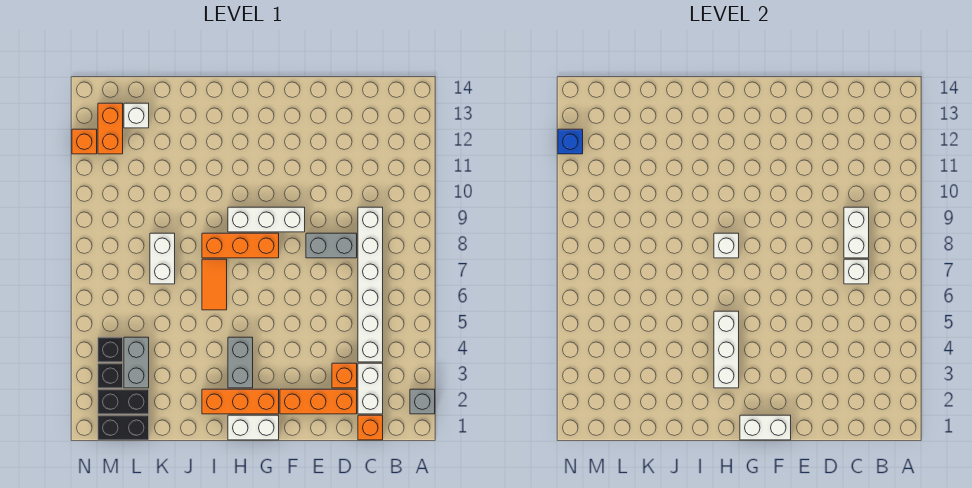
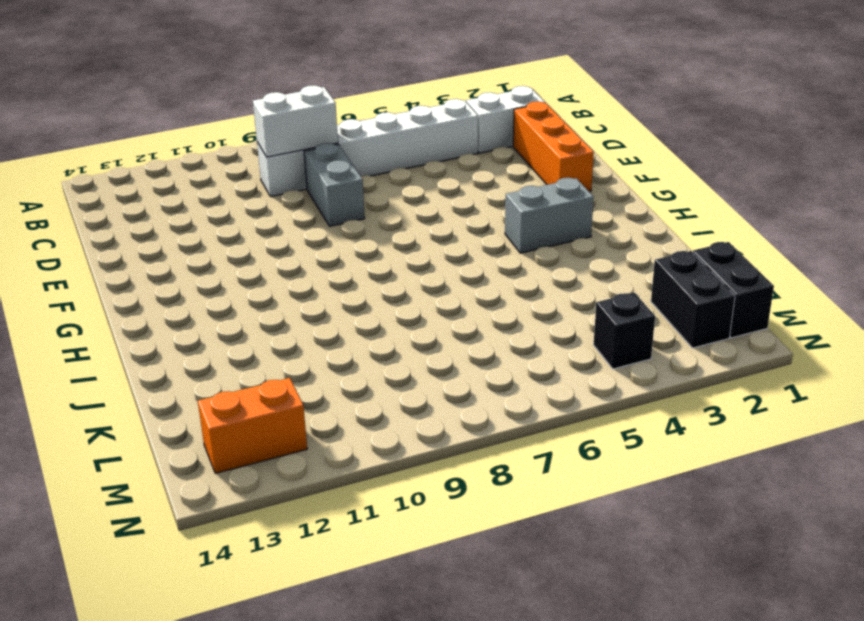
none -> grey brick A2 level 1
none -> orange brick C1 level 1
none -> orange brick D3 level 1

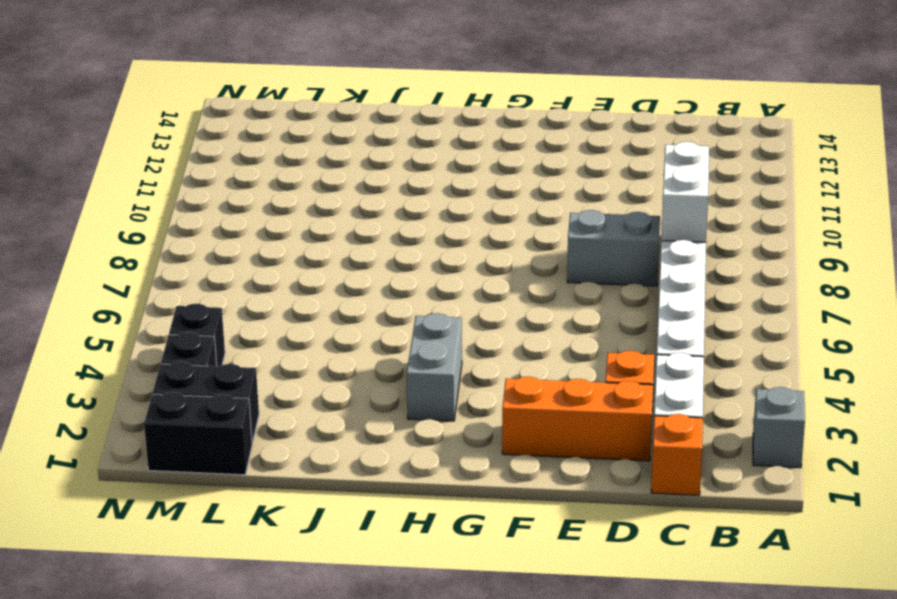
none -> white brick F9:H9 level 1
none -> white brick G1:H1 level 1
none -> orange brick G2:I2 level 1

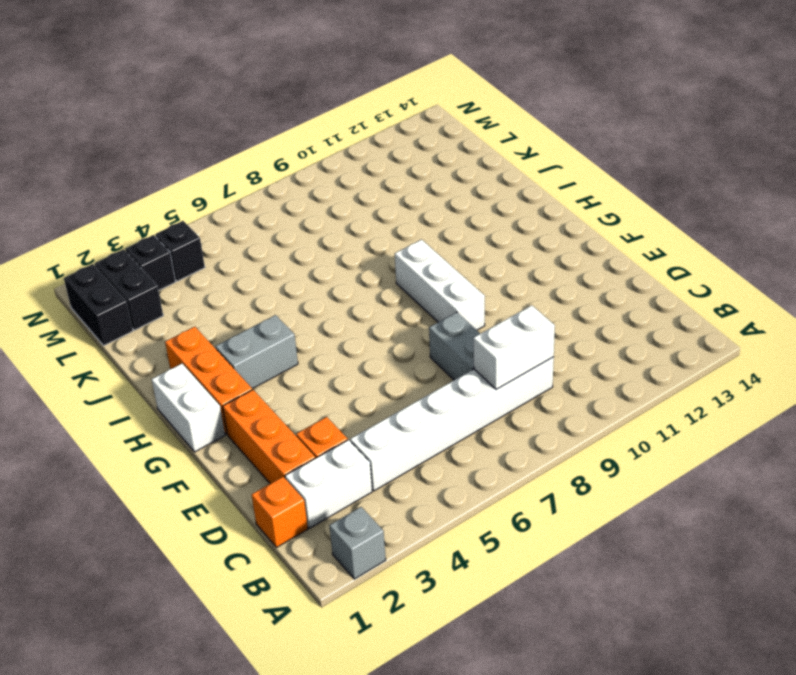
none -> orange brick G8:I8 level 1
none -> orange tile I6:I7 level 1
none -> white brick K7:K8 level 1

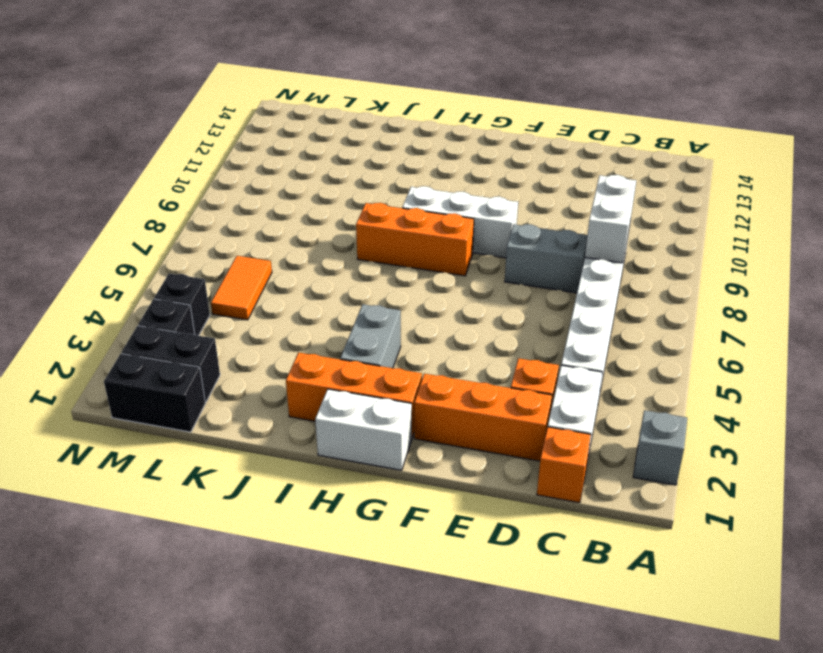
orange tile L5:L6 level 1 -> orange tile I6:I7 level 1
none -> white brick K7:K8 level 1
none -> grey brick L3:L4 level 1
none -> white brick L13 level 1

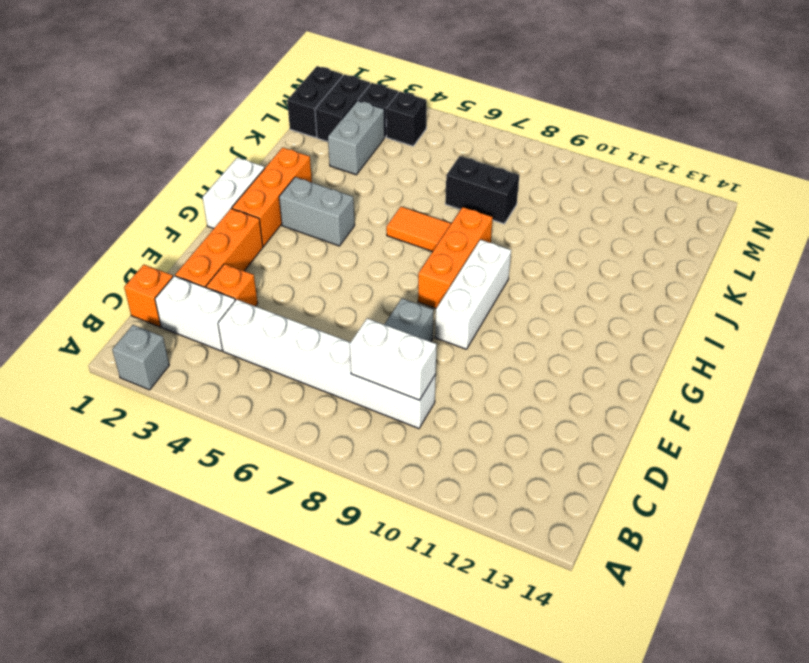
grey brick K3:L3 level 1 -> grey brick L3:L4 level 1
black brick K7:K8 level 1 -> white brick K7:K8 level 1
none -> white brick L13 level 1
none -> orange brick M12:M13 level 1
none -> orange brick N12 level 1

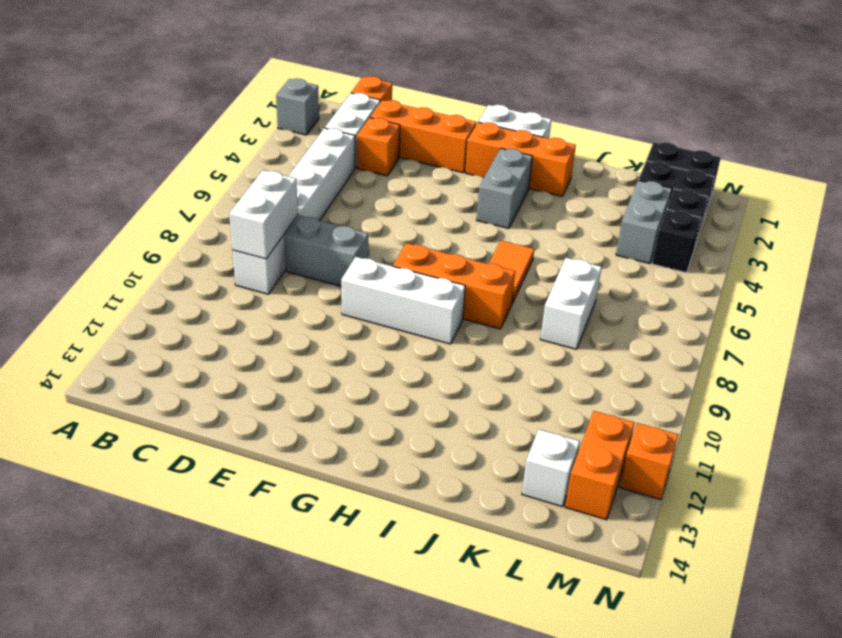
none -> white brick C7 level 2
none -> white brick F1:G1 level 2
none -> white brick H3:H5 level 2

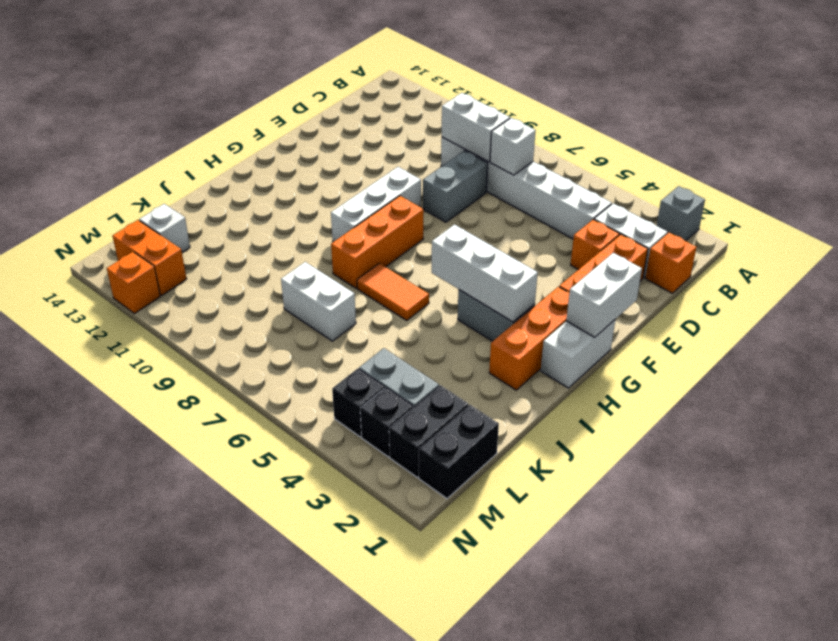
none -> white brick H8 level 2
none -> blue brick N12 level 2

